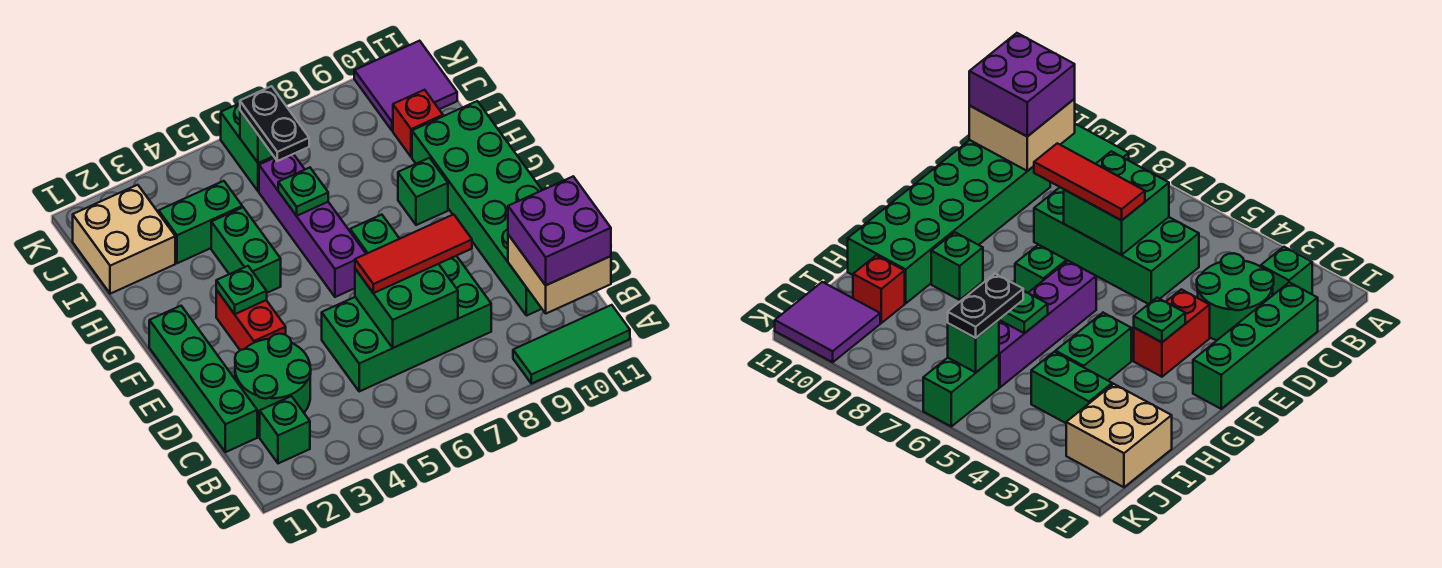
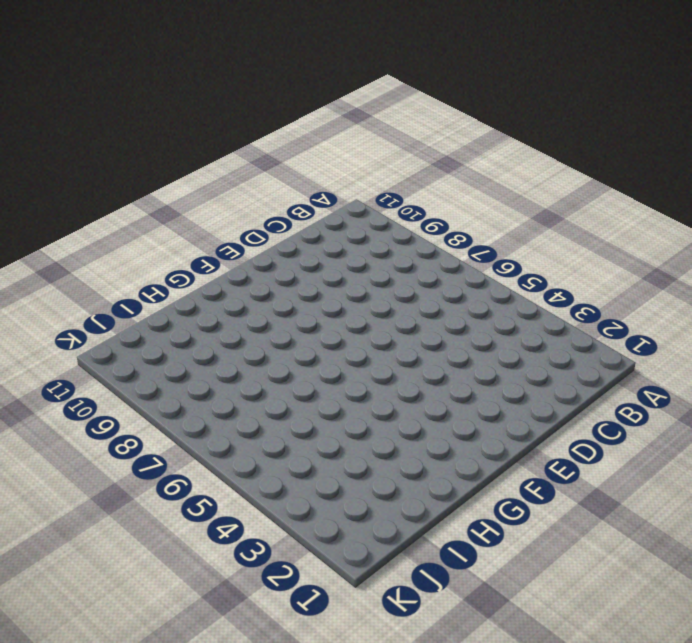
none -> green tile A9:A11 level 1
none -> green brick B2 level 1
none -> green brick C1:F1 level 1

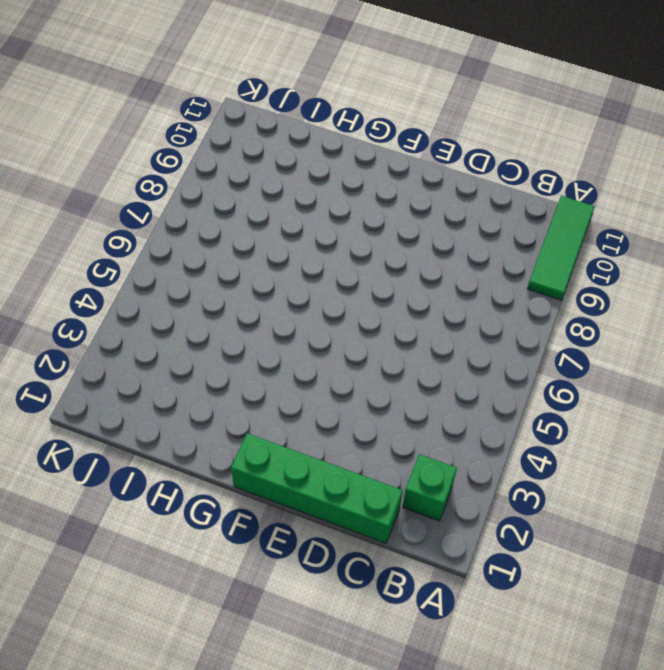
none -> green round brick C2:D3 level 1
none -> green brick C5:D8 level 1
none -> green brick C10:H11 level 1

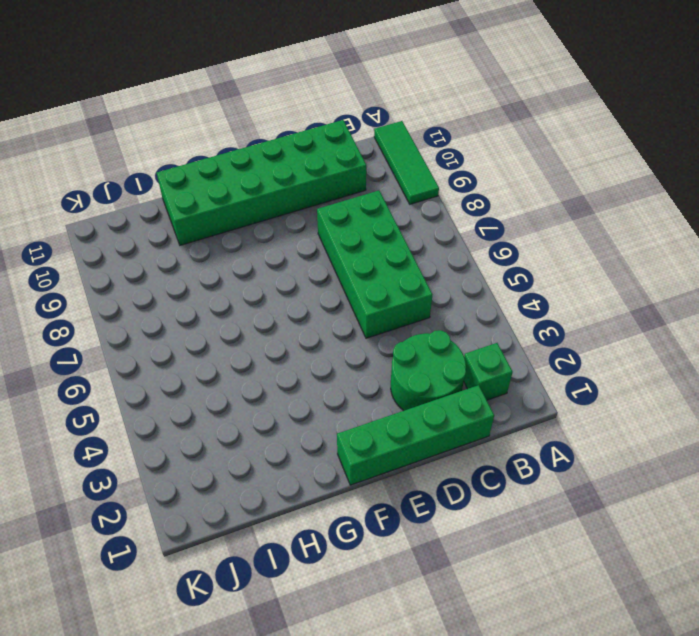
none -> red brick E3:F3 level 1
none -> purple brick F6:I6 level 1
none -> green brick F7 level 1

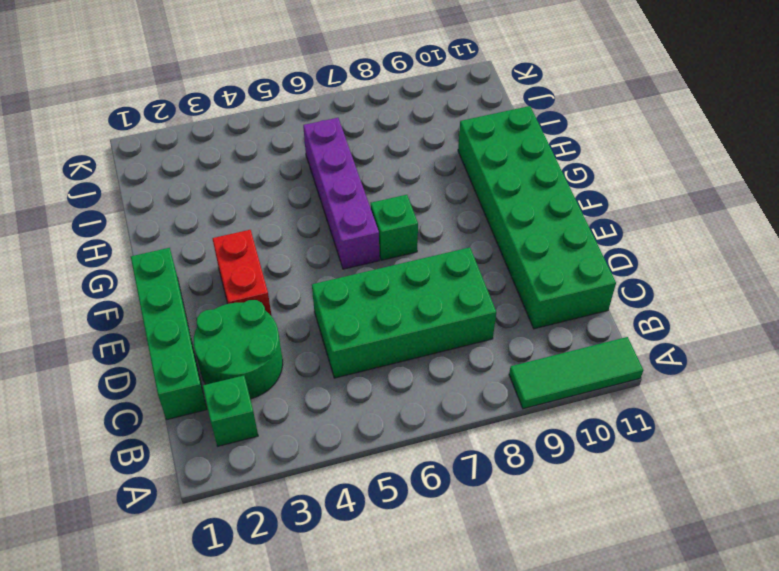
none -> green brick G4:H4 level 1
none -> green brick G9 level 1
none -> tan brick I1:J2 level 1

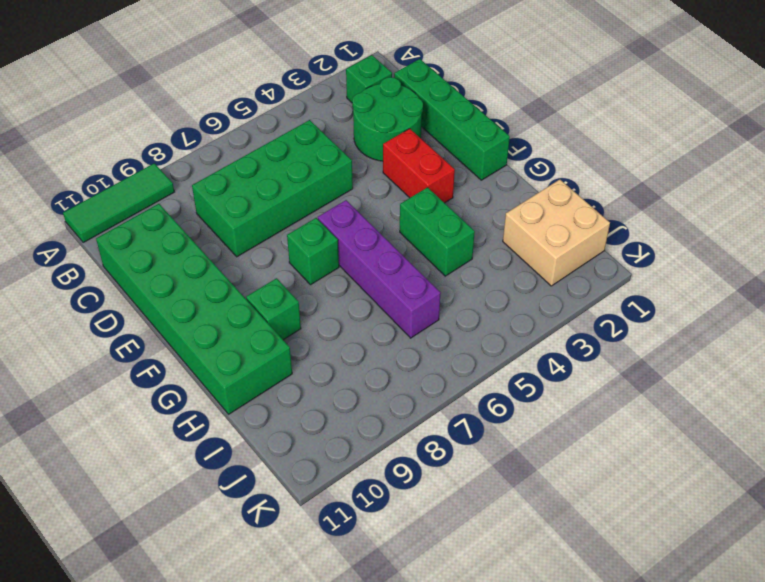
none -> green brick I3:I4 level 1
none -> red brick I10 level 1
none -> green brick J6:K6 level 1

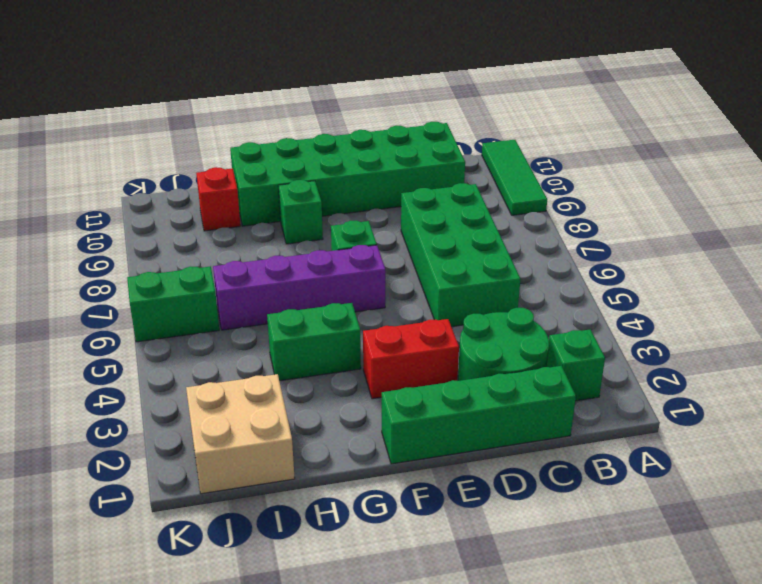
none -> green brick I3:I4 level 1
none -> purple tile J10:K11 level 1
none -> tan brick B10:C11 level 2

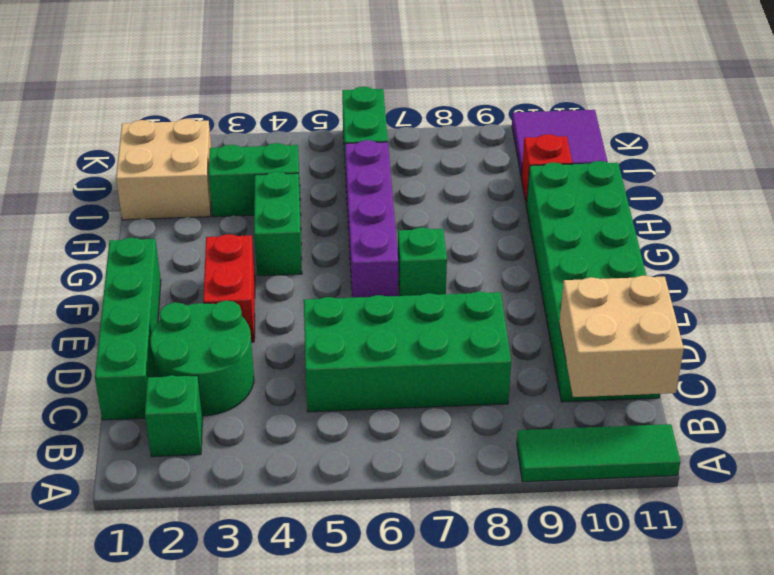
none -> green brick G9 level 1
none -> green brick C6:D7 level 2
none -> green plate F3 level 2

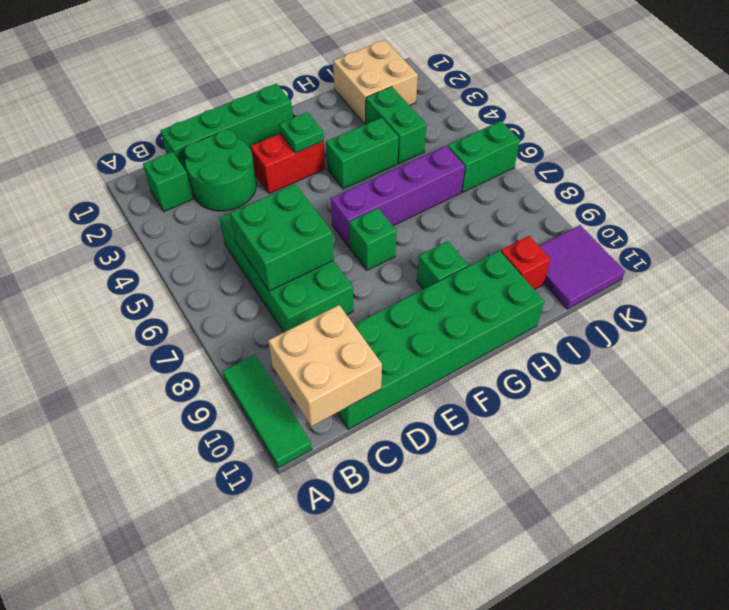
none -> green plate H6 level 2
none -> green brick J6 level 2
none -> purple brick B10:C11 level 3

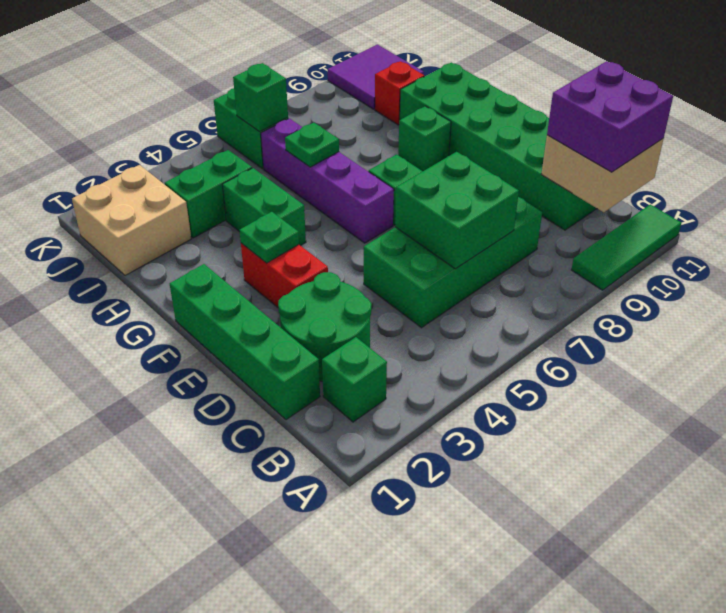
none -> red tile D6:D8 level 3
none -> black plate I6:J6 level 3

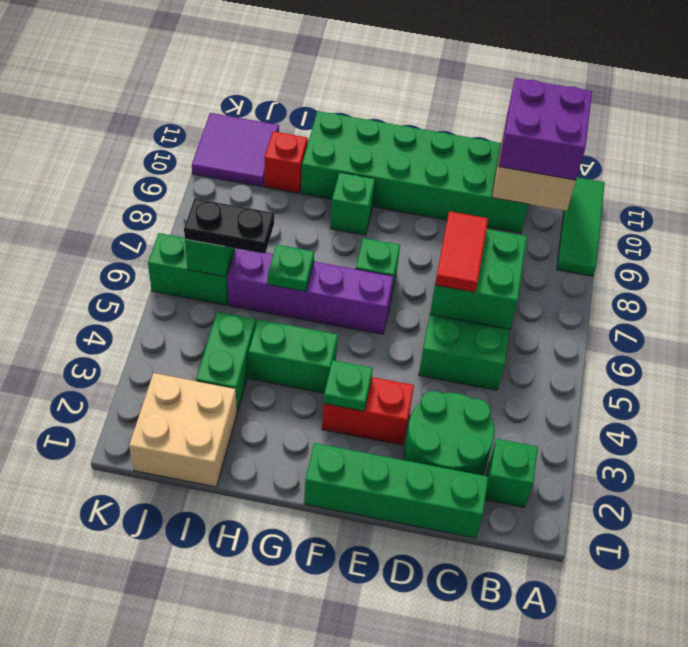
red tile D6:D7 level 3 -> red tile D6:D8 level 3

